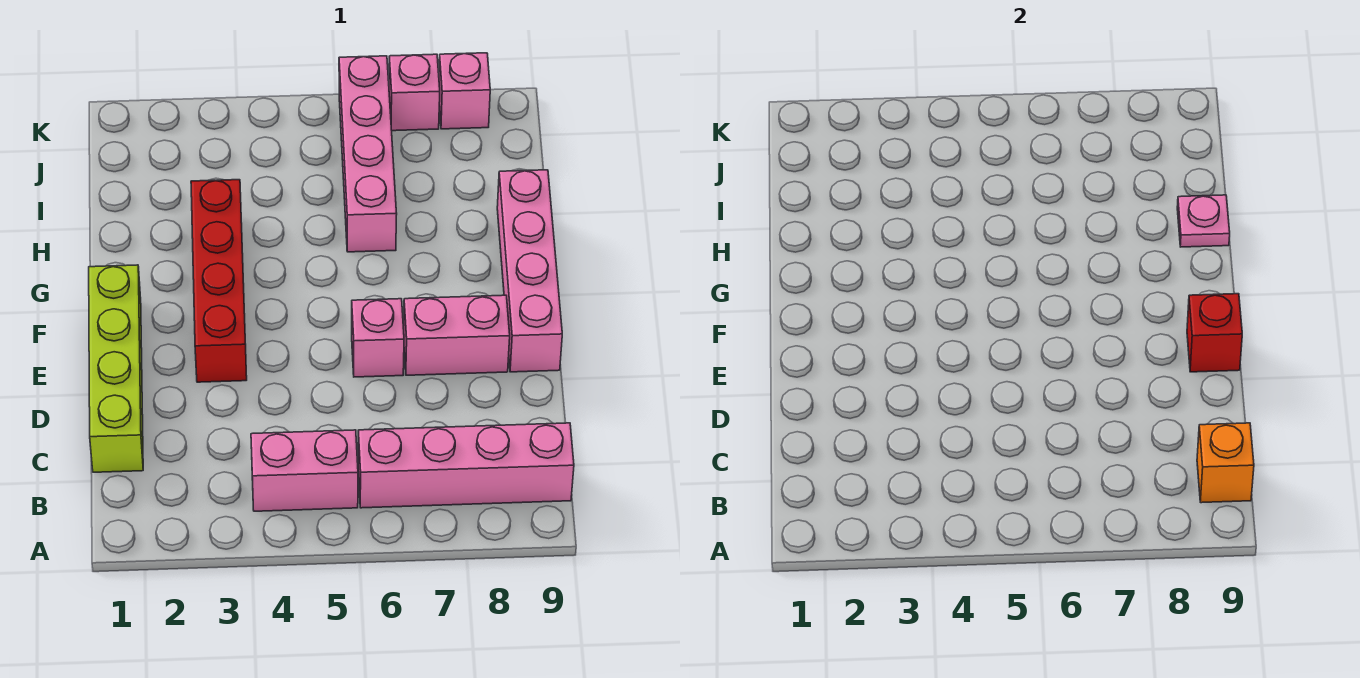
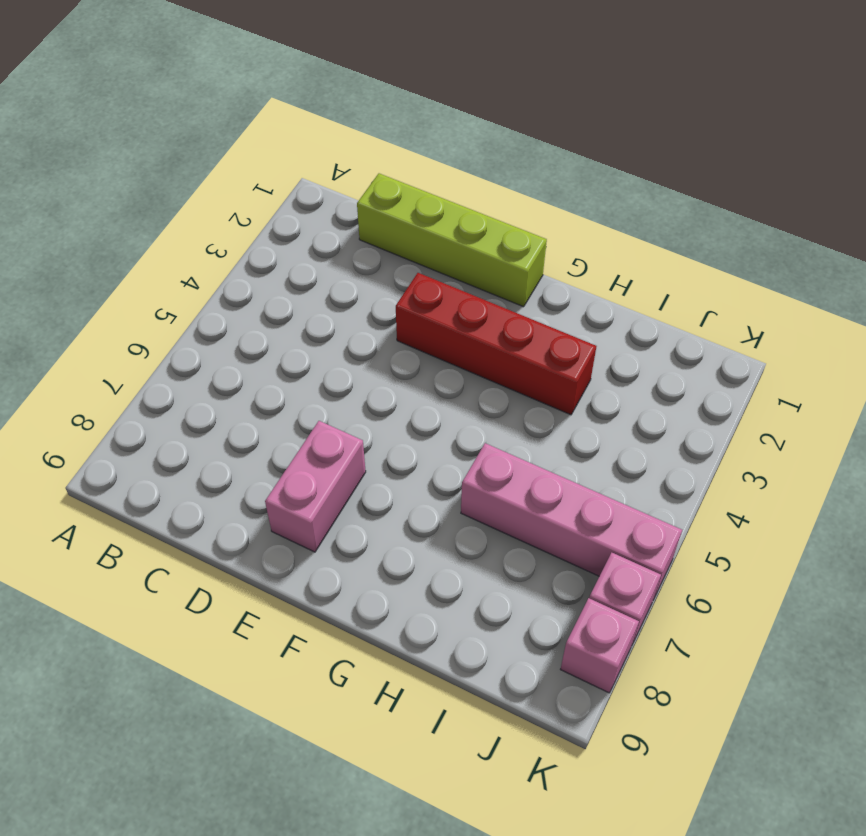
none -> pink brick B4:B5 level 1
none -> pink brick B6:B9 level 1
none -> pink brick E6 level 1

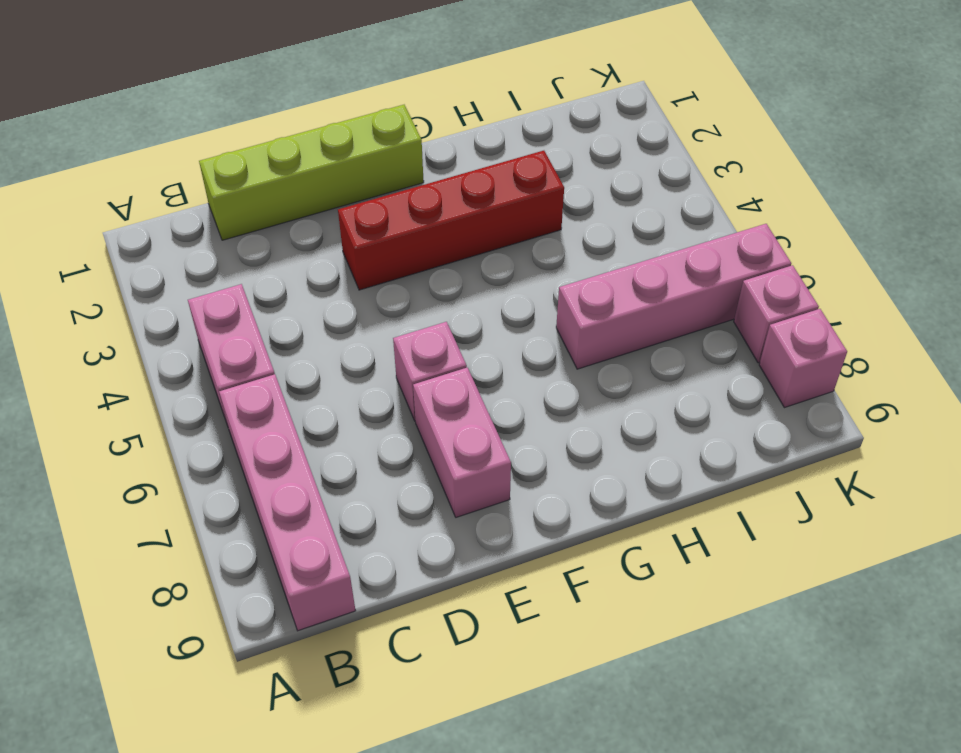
none -> pink brick E9:H9 level 1
none -> orange brick B9 level 2
none -> red brick E9 level 2

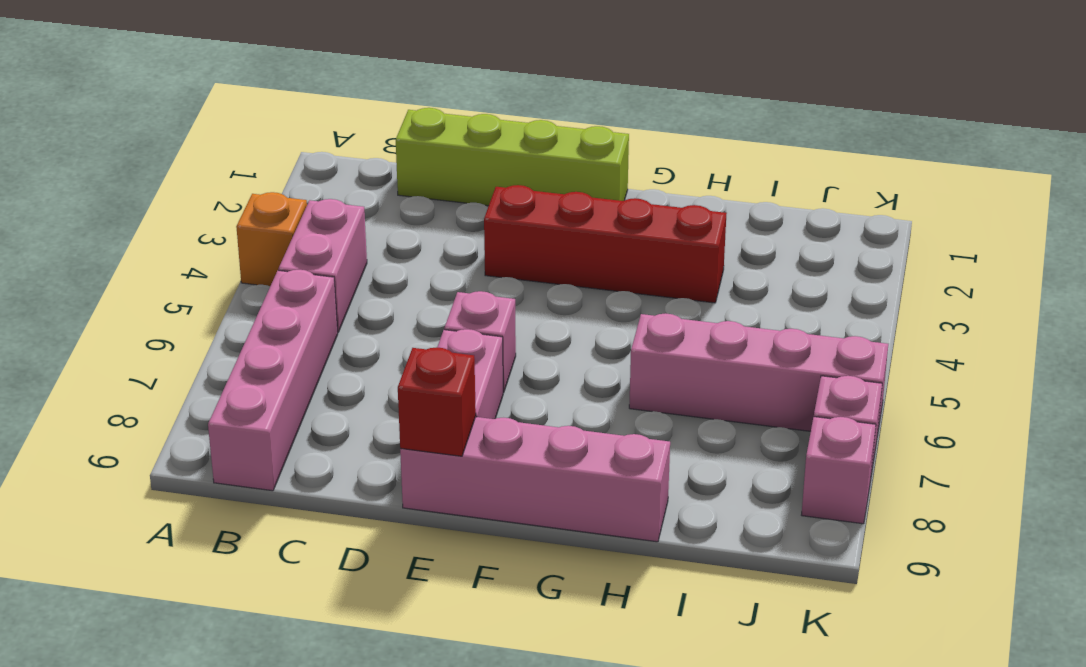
orange brick A4 level 1 -> orange brick B9 level 2
none -> pink plate H9 level 2

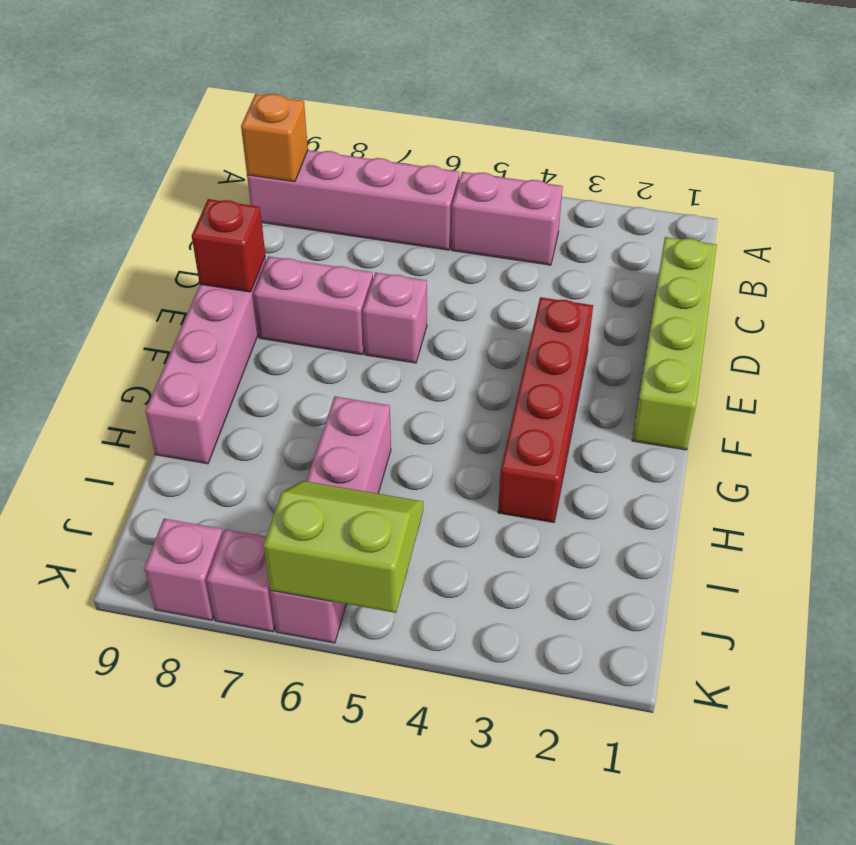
lime slope J5:K6 level 2 top K -> none
none -> pink plate H9 level 2

